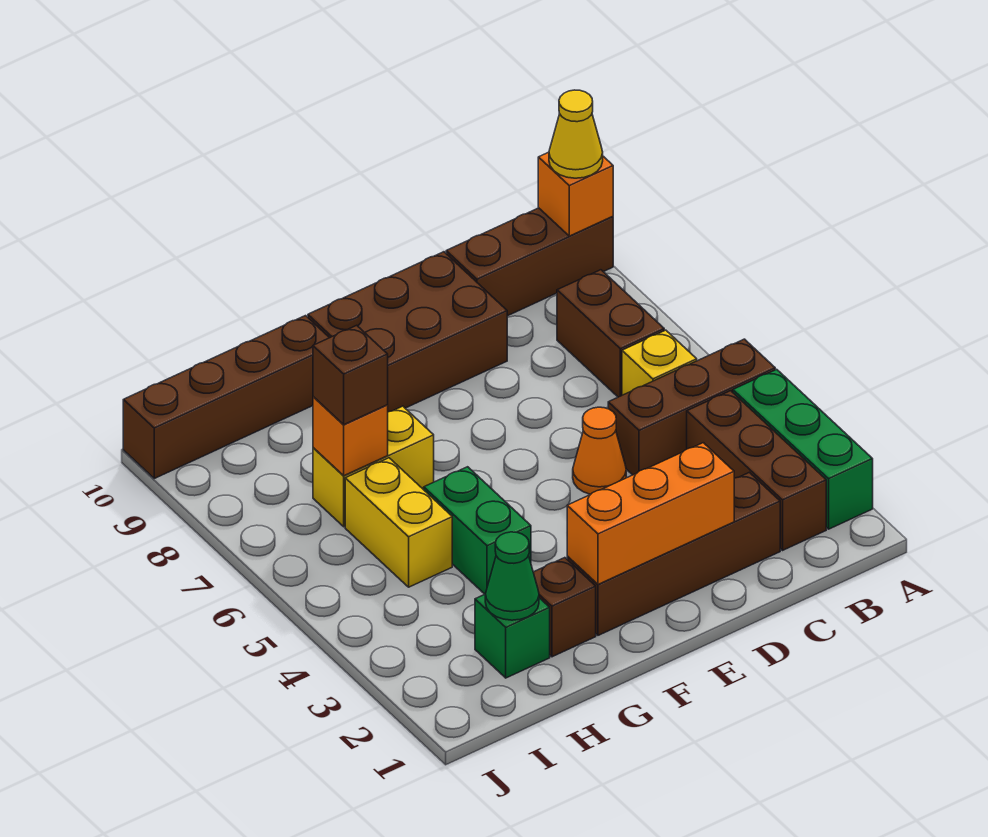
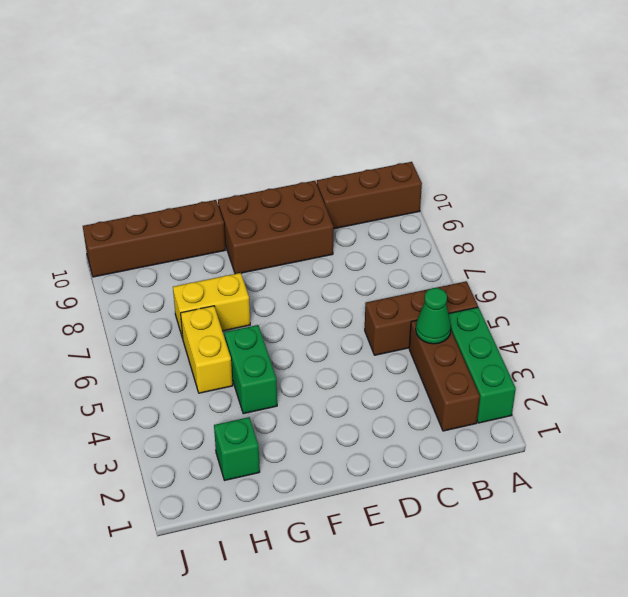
green cone B4 level 2 -> green cone H2 level 2
none -> yellow brick B6 level 1
none -> brown brick B7:B8 level 1
none -> brown brick C2:F2 level 1

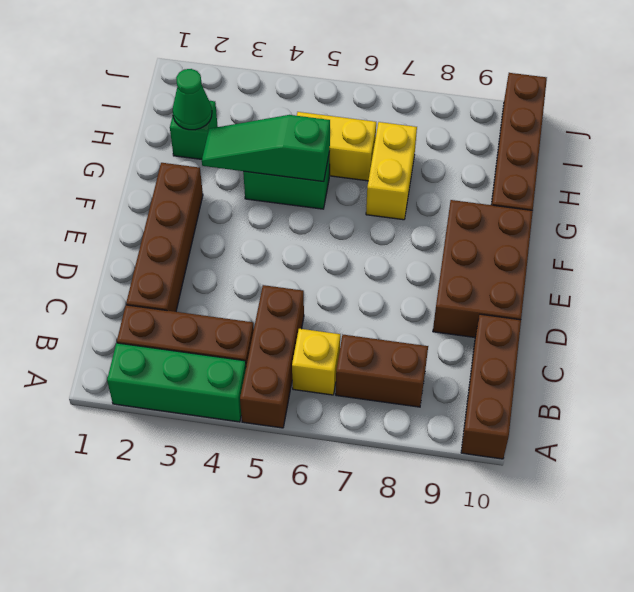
green slope G3:G5 level 2 top 5 -> none
none -> orange cone D5 level 1
none -> brown brick G2 level 1
none -> orange brick A10 level 2

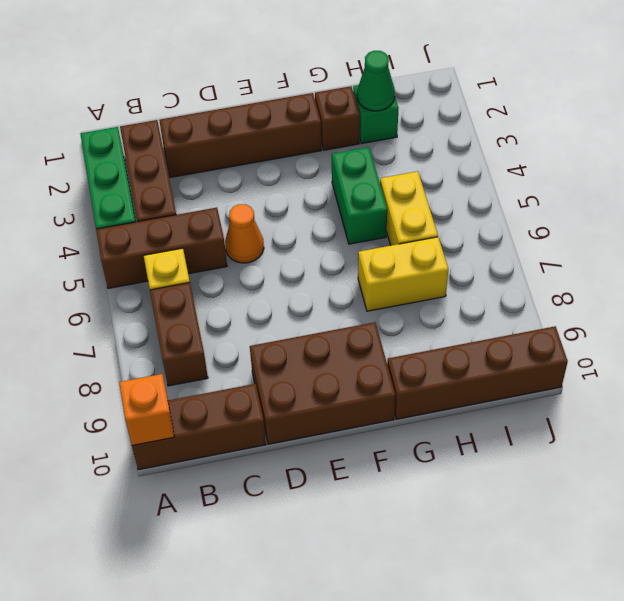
none -> orange brick D2:F2 level 2
none -> orange brick H7 level 2
none -> yellow cone A10 level 3

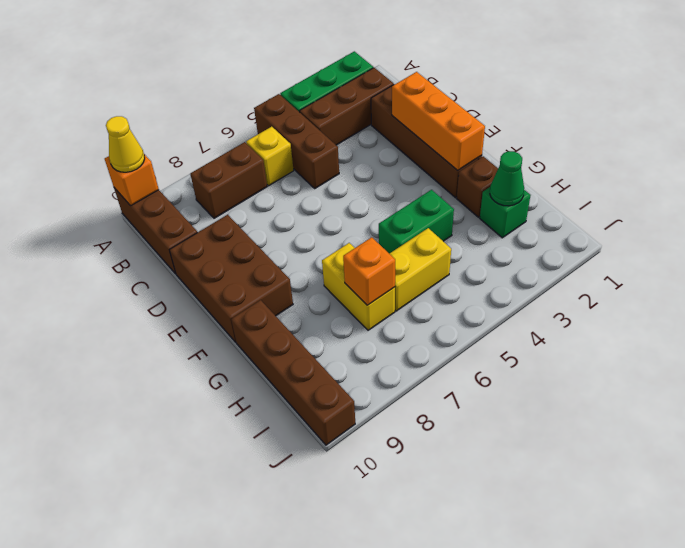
none -> orange cone D5 level 1
none -> brown brick H7 level 3

